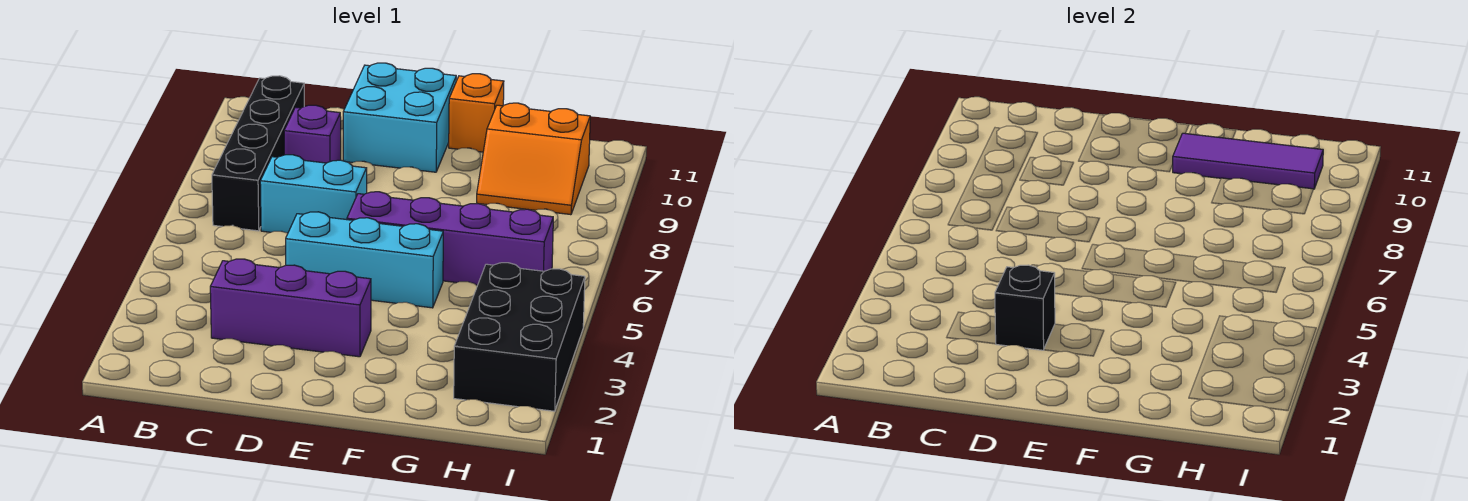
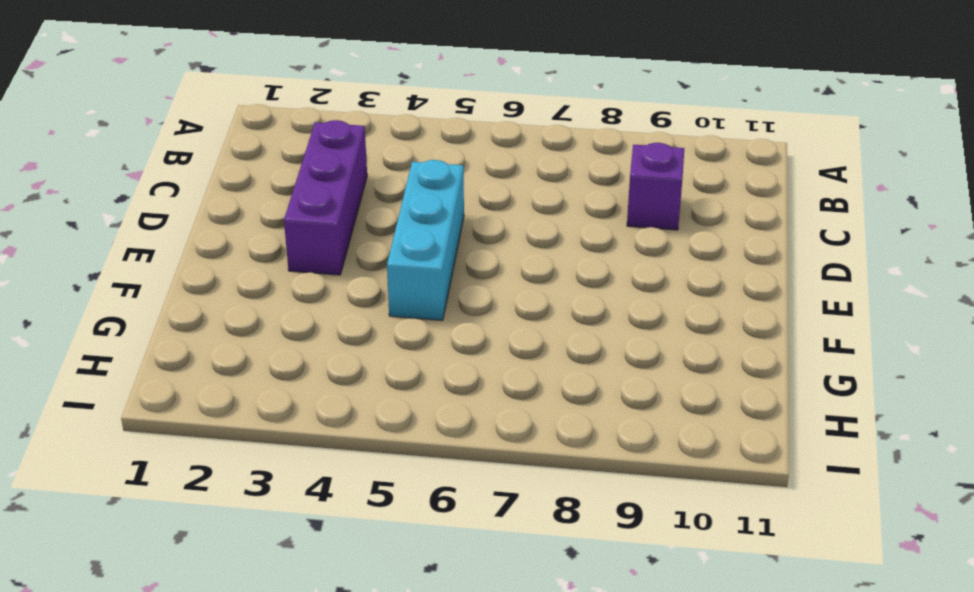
none -> black brick B7:B10 level 1
none -> cyan brick C7:D7 level 1
none -> cyan brick D10:E11 level 1

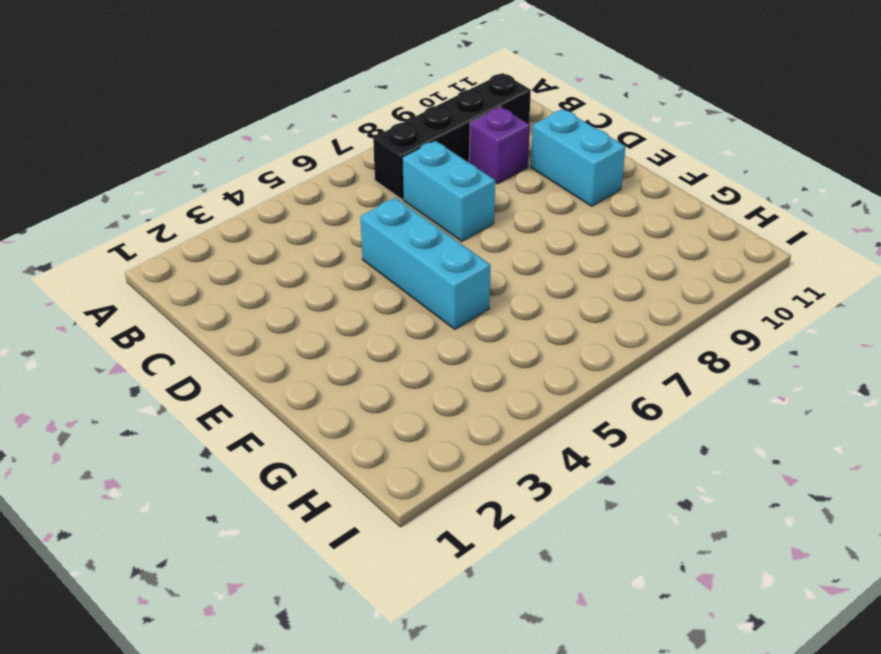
cyan brick D10:E10 level 1 -> cyan brick D10:E11 level 1
none -> purple brick C3:E3 level 1
none -> purple brick E6:H6 level 1
none -> orange brick F11 level 1

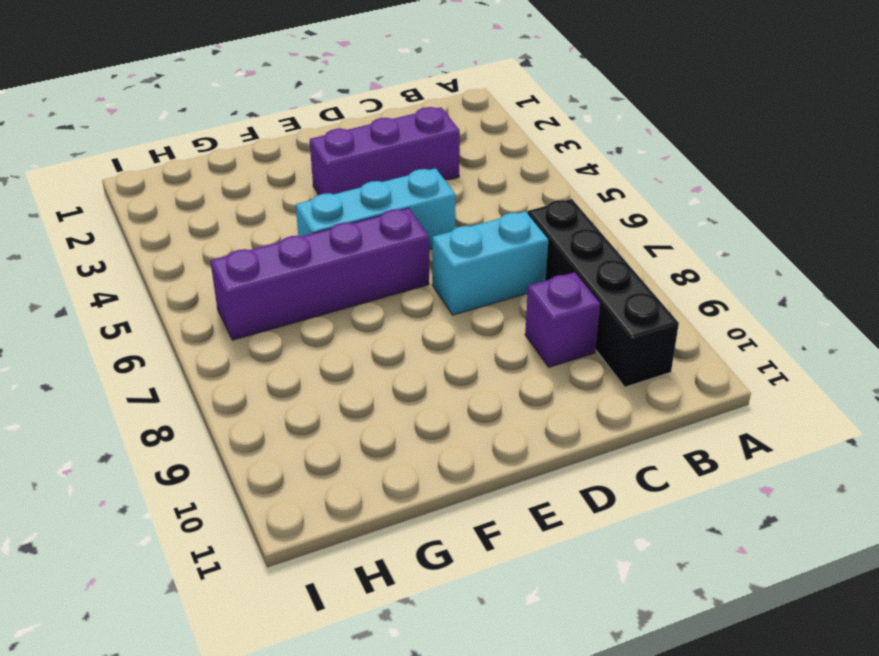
none -> cyan brick D10:E11 level 1
none -> orange brick F11 level 1
none -> orange slope G9:H10 level 1 top 10

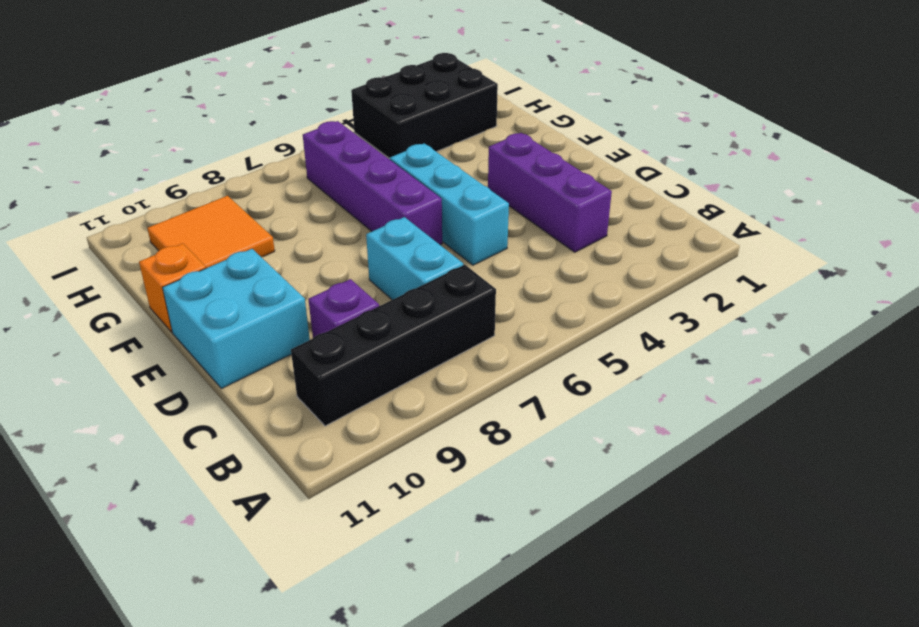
orange tile G9:H10 level 1 -> orange slope G9:H10 level 1 top 10
none -> black brick D3 level 2
none -> purple tile F10:H10 level 2

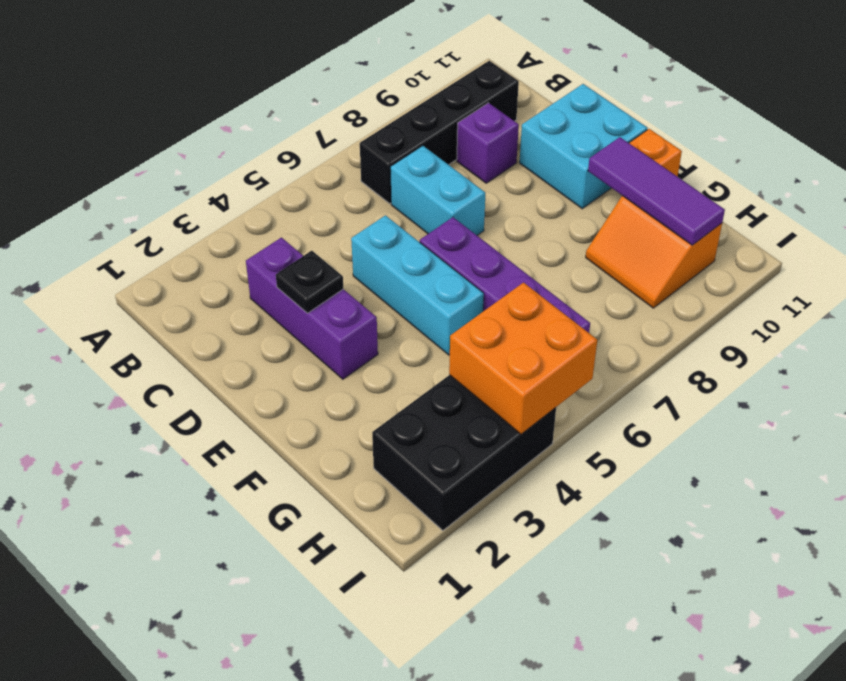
black plate D3 level 2 -> black brick D3 level 2
orange brick H4:I5 level 2 -> none

